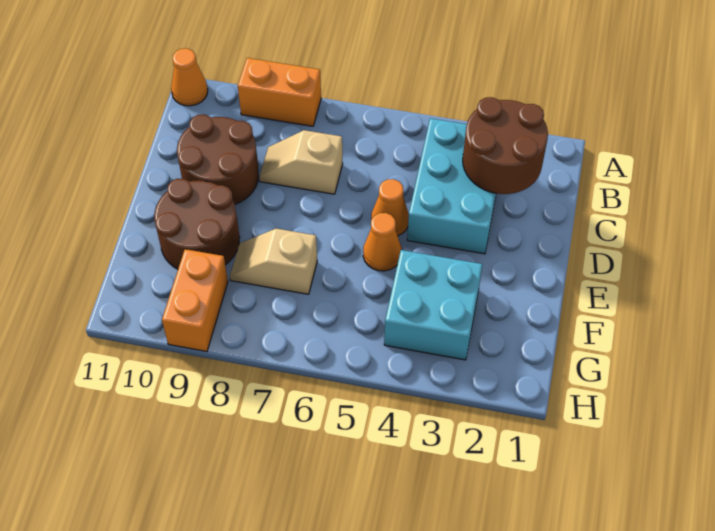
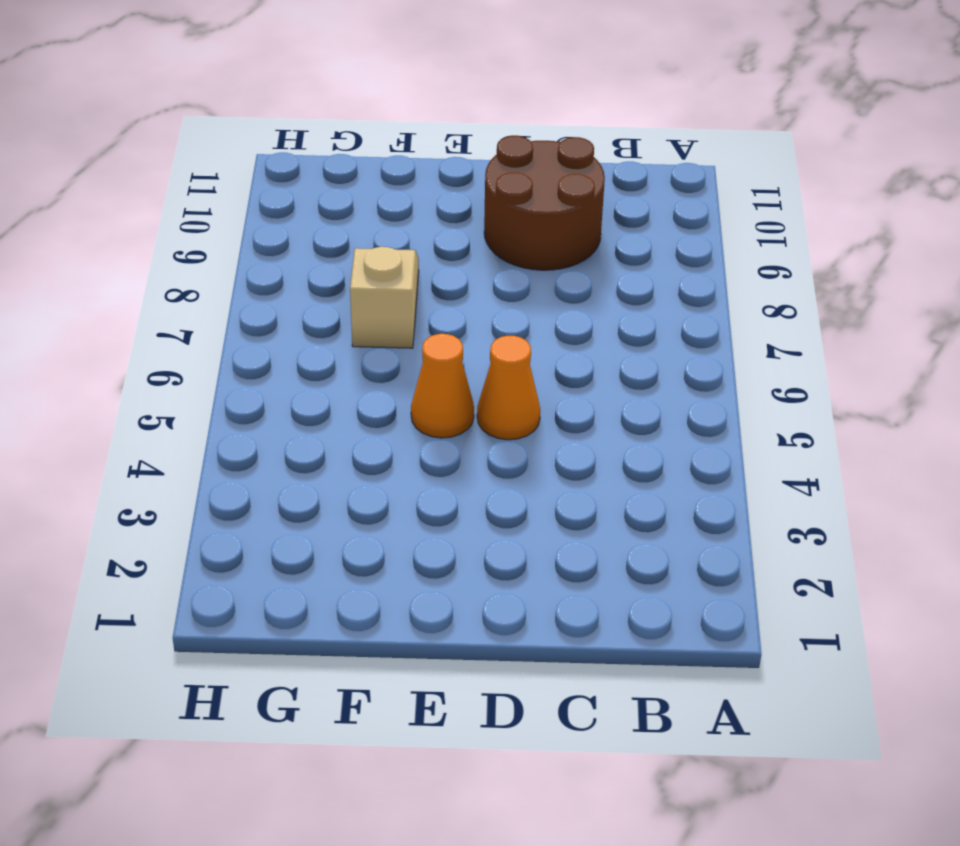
none -> orange brick A8:A9 level 1
none -> orange cone A11 level 1
none -> cyan brick B3:D4 level 1

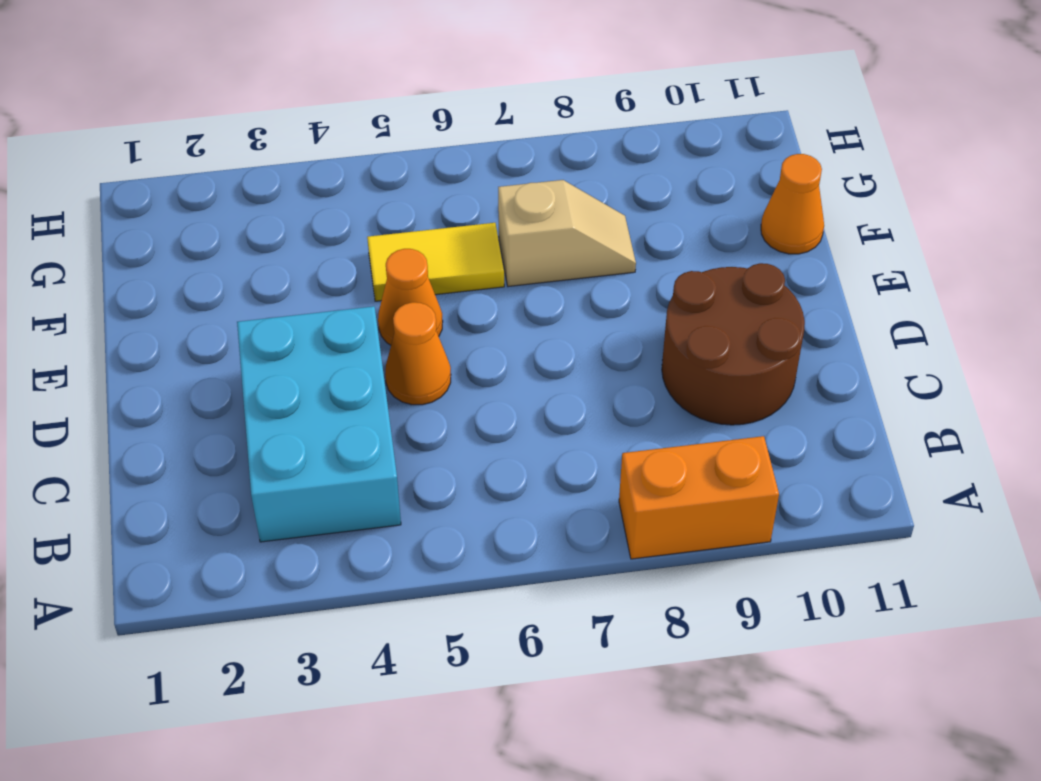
yellow tile F5:F6 level 1 -> none
orange cone F11 level 1 -> orange cone A11 level 1
none -> tan slope C7:C8 level 1 top 7
none -> brown round brick E9:F10 level 1
none -> cyan brick F3:G4 level 1

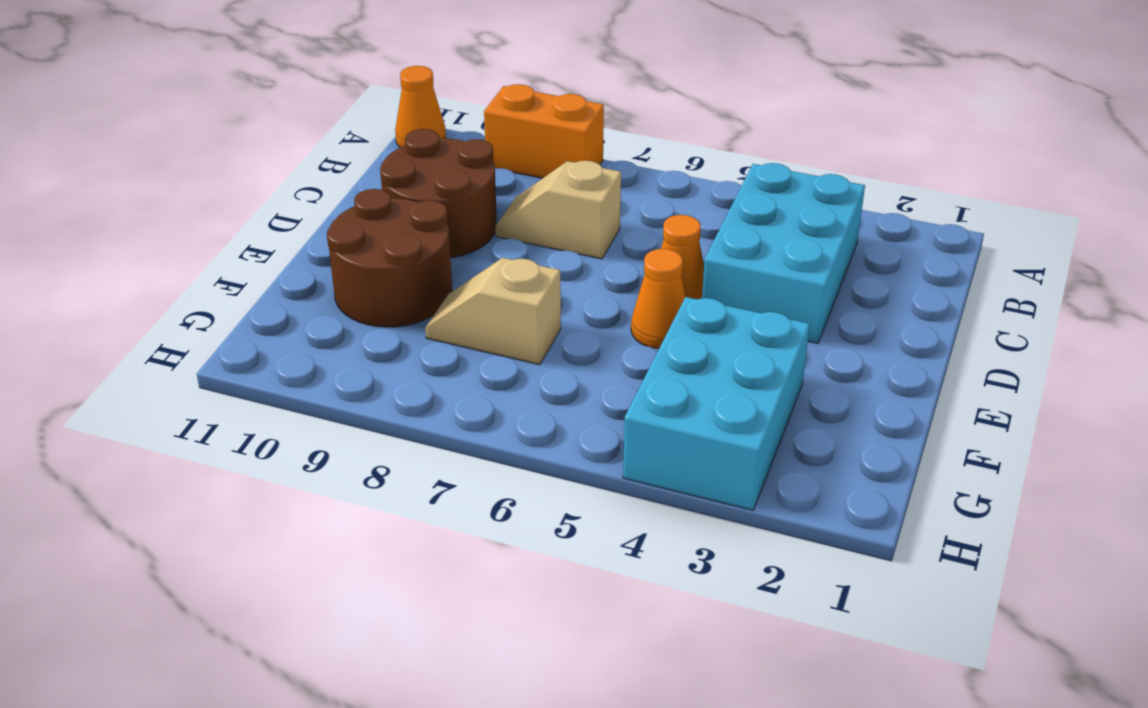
cyan brick F3:H4 level 1 -> cyan brick F3:G4 level 1
none -> orange brick G9:H9 level 1
none -> brown round brick B2:C3 level 2

